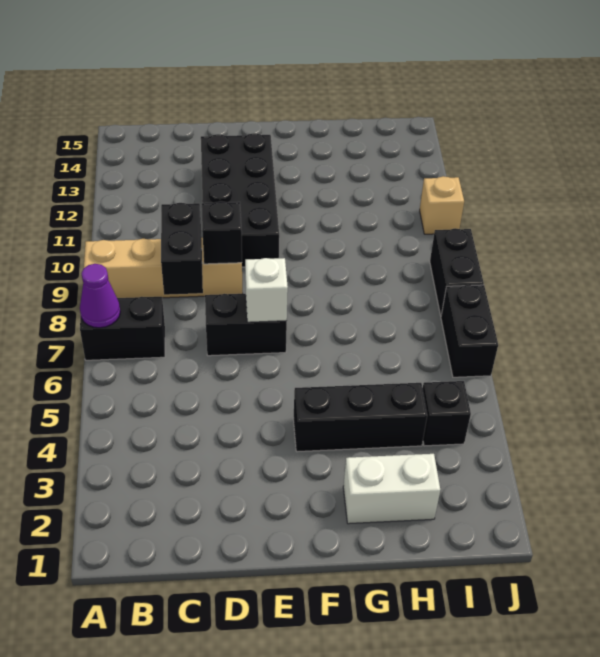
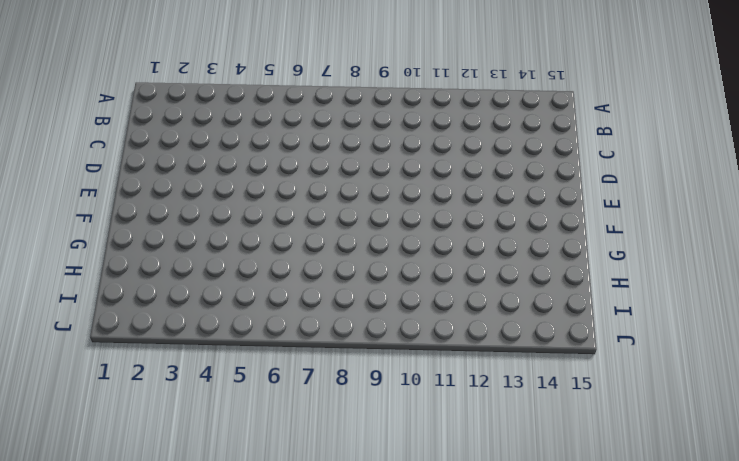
none -> black brick A7:B7 level 1
none -> tan brick A9:D9 level 1
none -> black brick D7:E7 level 1

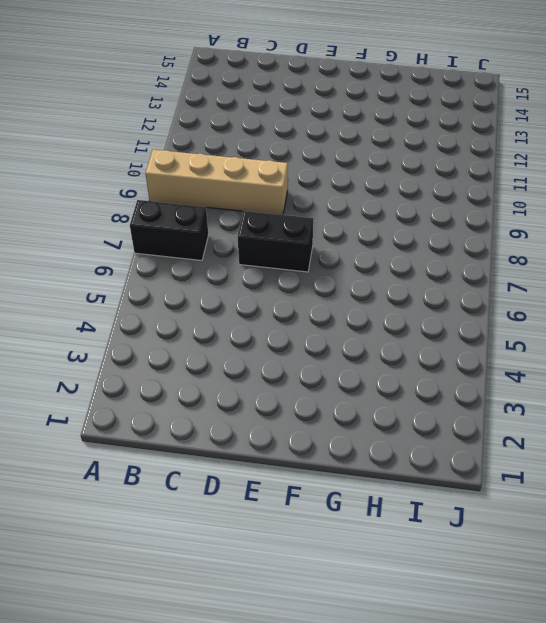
none -> black brick D10:E13 level 1
none -> black brick F4:H4 level 1
none -> white brick G2:H2 level 1

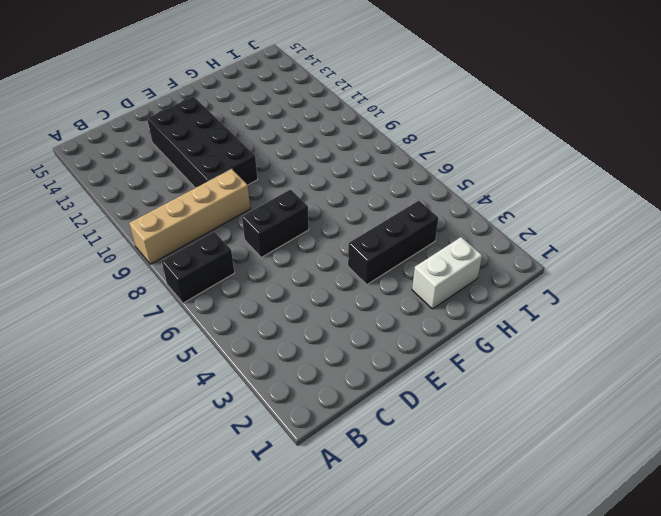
none -> black brick I4 level 1
none -> black brick J6:J7 level 1
none -> black brick J8:J9 level 1

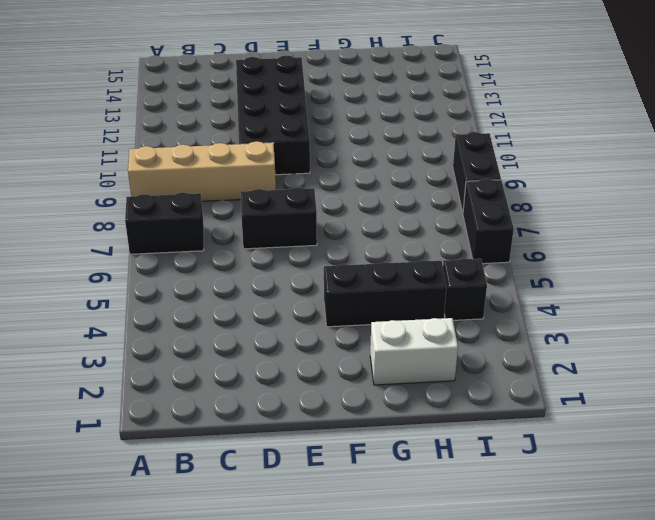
none -> tan brick J11 level 1
none -> purple cone A7 level 2
none -> black brick C8:C9 level 2

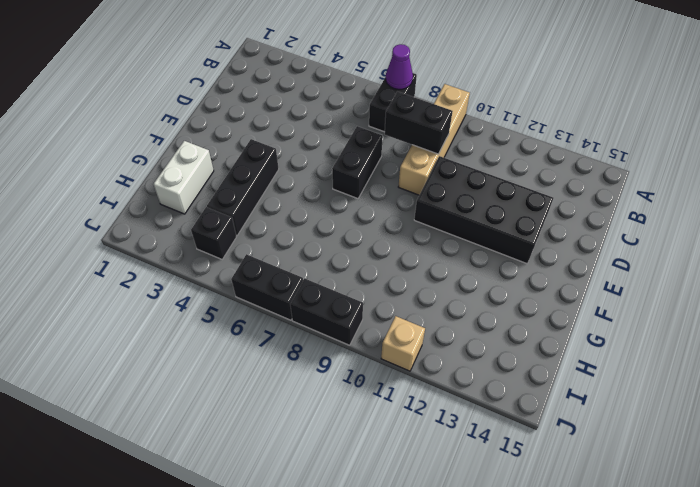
none -> black brick D9 level 2
none -> white brick E7 level 2

